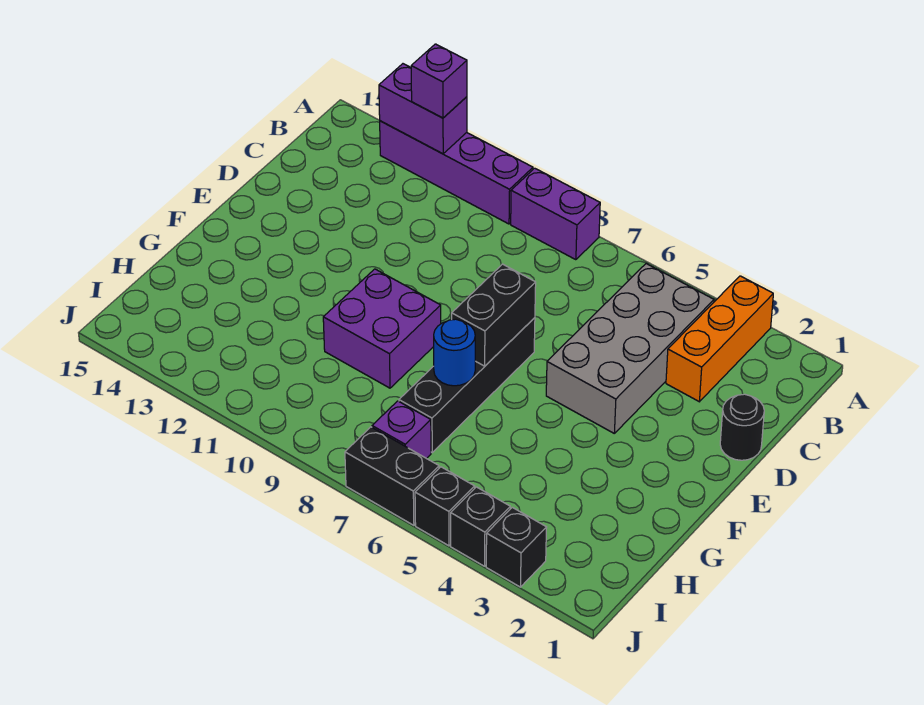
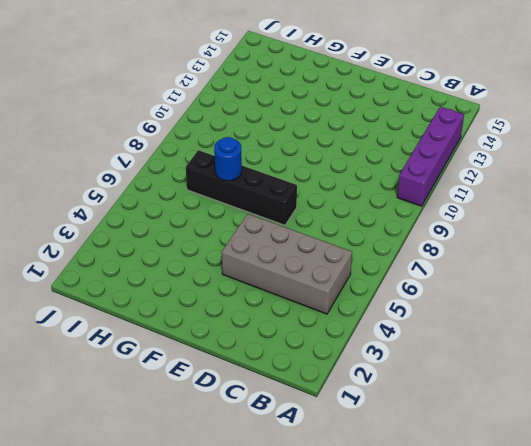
none -> orange brick A3:C3 level 1
none -> purple brick A8:A9 level 1
none -> black round brick D1 level 1

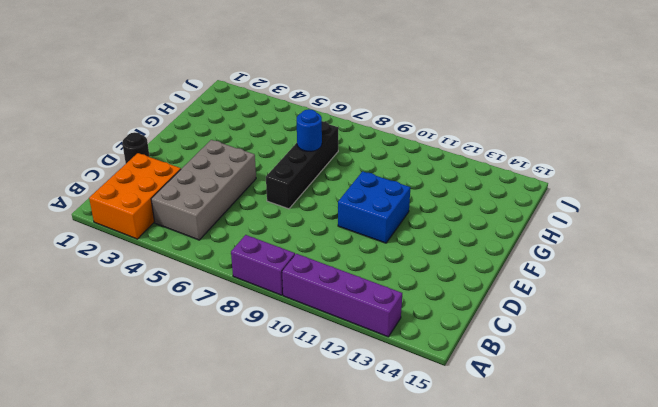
orange brick A2:C3 level 1 -> orange brick A3:C3 level 1
blue brick E10:F11 level 1 -> purple brick F9:G10 level 1
none -> purple brick I7 level 1
none -> black brick J3 level 1
none -> black brick J4 level 1

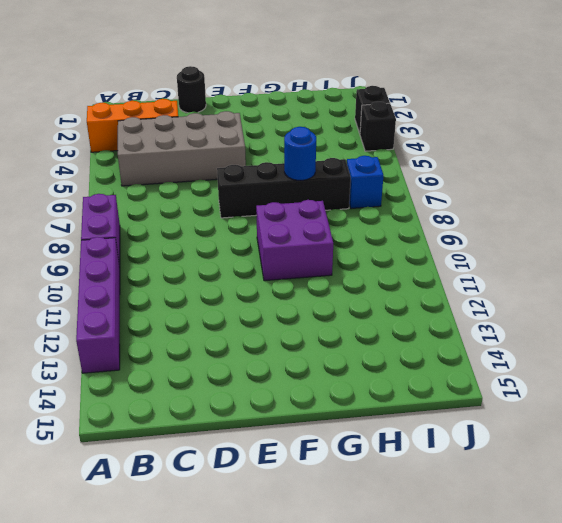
blue brick I7 level 1 -> purple brick I7 level 1
none -> black brick J5 level 1
none -> black brick J6:J7 level 1
none -> purple brick A12:A13 level 2

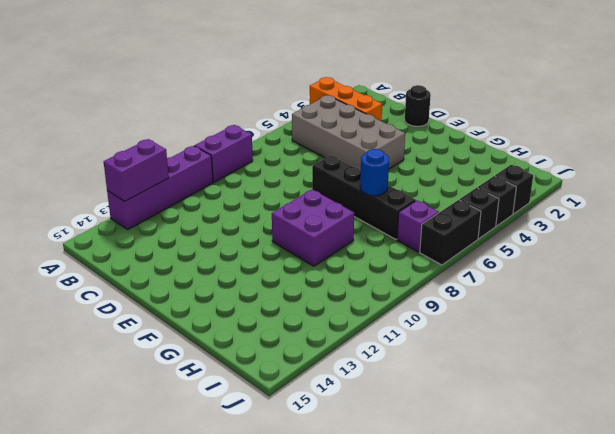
none -> black brick E7:F7 level 2
none -> purple brick A12 level 3

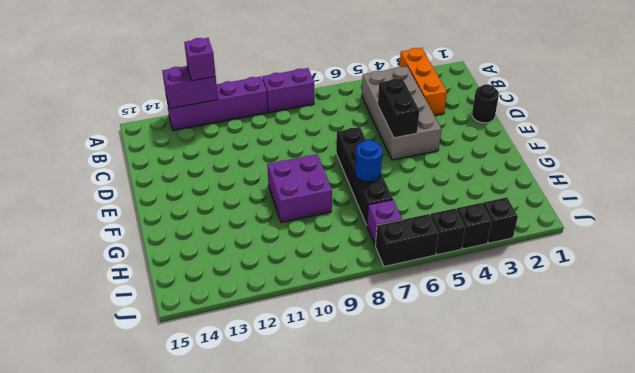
black brick D5:E5 level 2 -> black brick E7:F7 level 2

